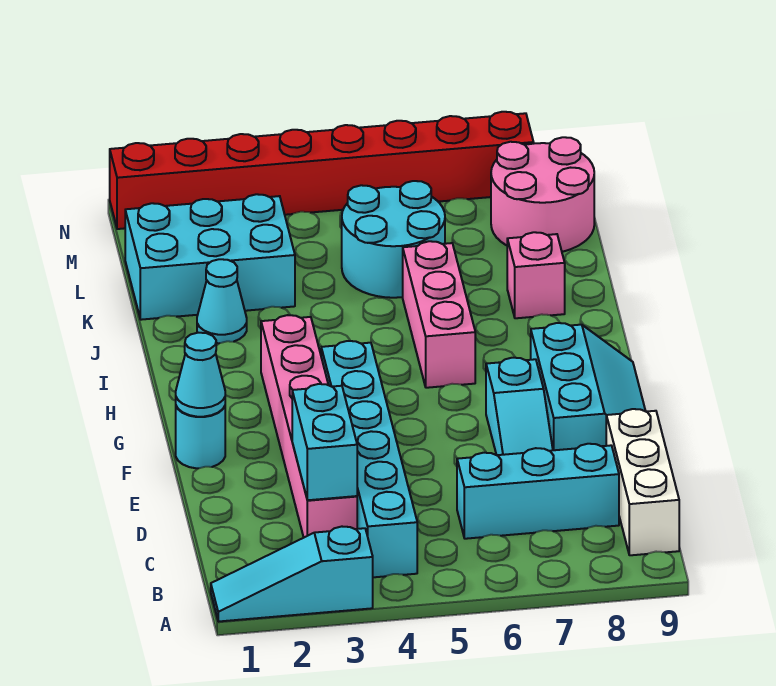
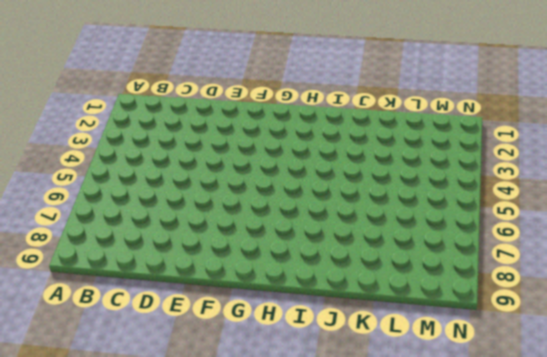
none -> cyan slope A1:A3 level 1 top 3
none -> cyan brick B4:G4 level 1
none -> white brick B9:D9 level 1

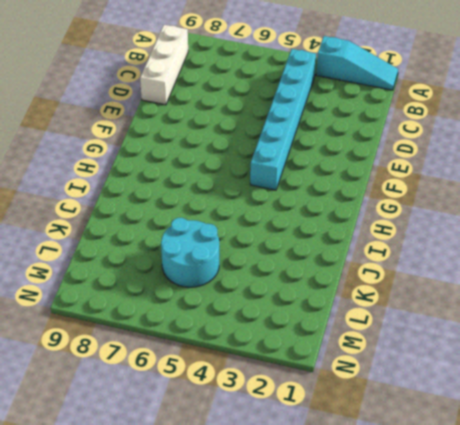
none -> pink brick C3:H3 level 1
none -> cyan brick C6:C8 level 1
none -> cyan slope D7:F7 level 1 top F

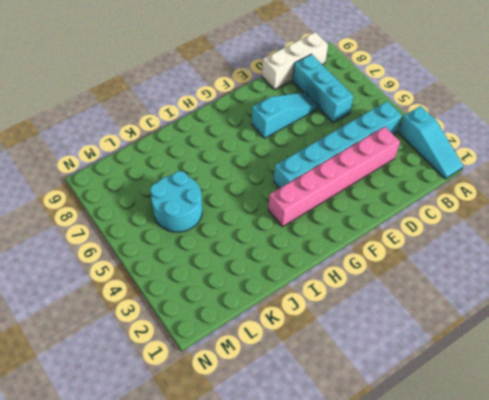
none -> cyan slope E8:G9 level 1 top 8
none -> cyan round brick F1 level 1
none -> pink brick H6:J6 level 1

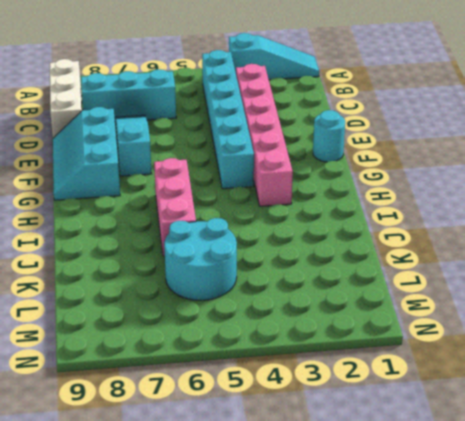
none -> cyan cone J2 level 1
none -> pink brick J8 level 1
none -> cyan brick K1:L3 level 1

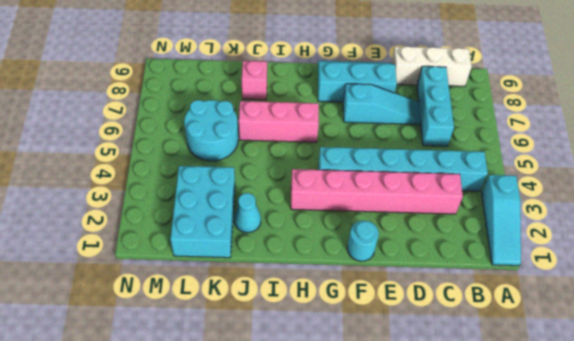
none -> pink round brick L8:M9 level 1
none -> red brick N1:N8 level 1
none -> cyan brick C3:D3 level 2

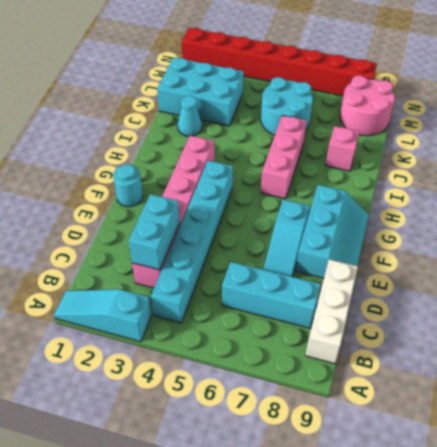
none -> cyan cone F1 level 2

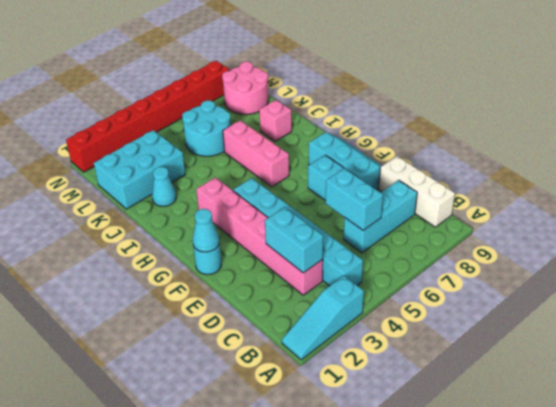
cyan brick C6:D6 level 2 -> none

